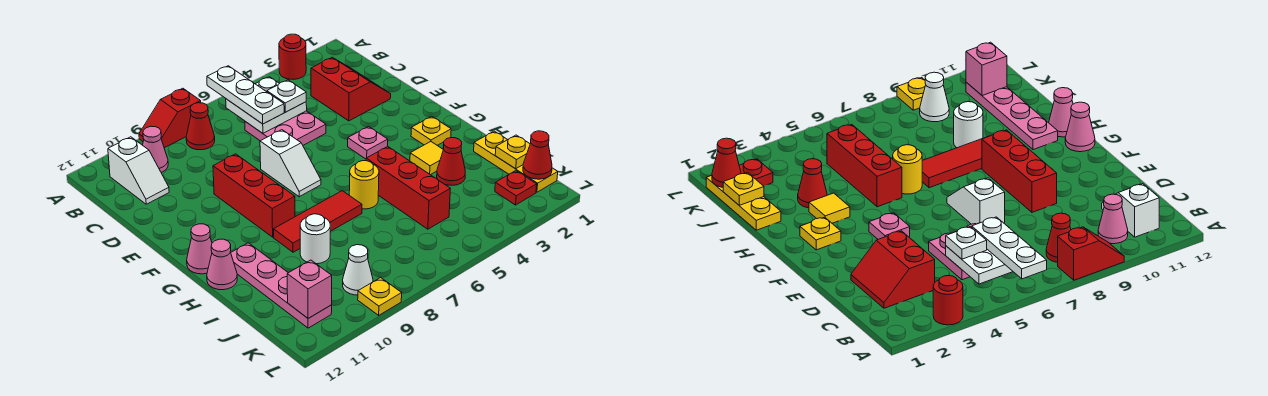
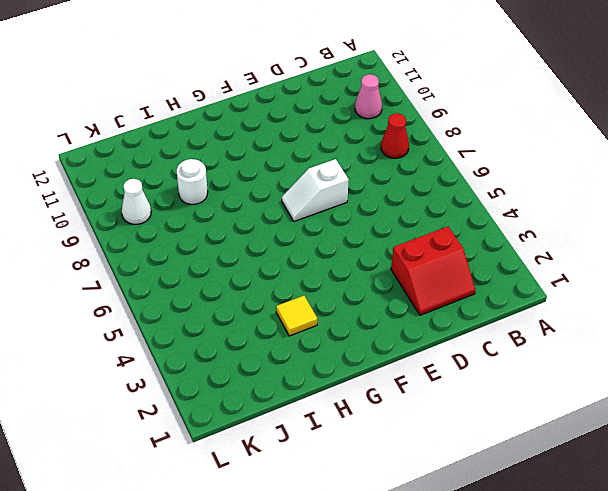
none -> red round brick A3 level 1
none -> red slope A8:A9 level 1 top 8
none -> white slope B11:C11 level 1 top B
none -> pink plate C5:D6 level 1

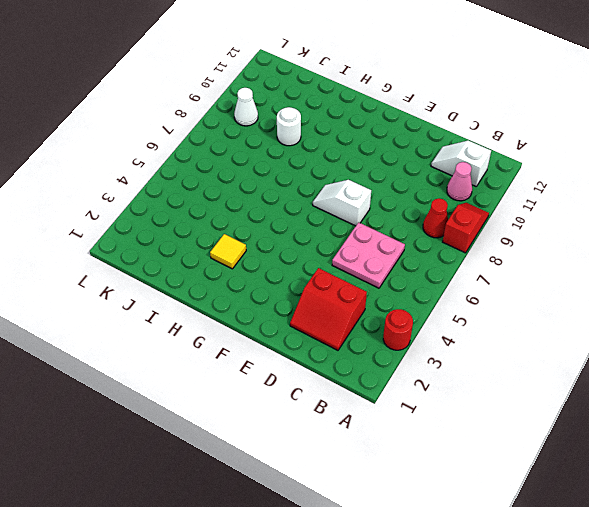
none -> red brick E9:G9 level 1
none -> pink plate F4 level 1
none -> yellow plate G2 level 1
none -> pink cone G12 level 1

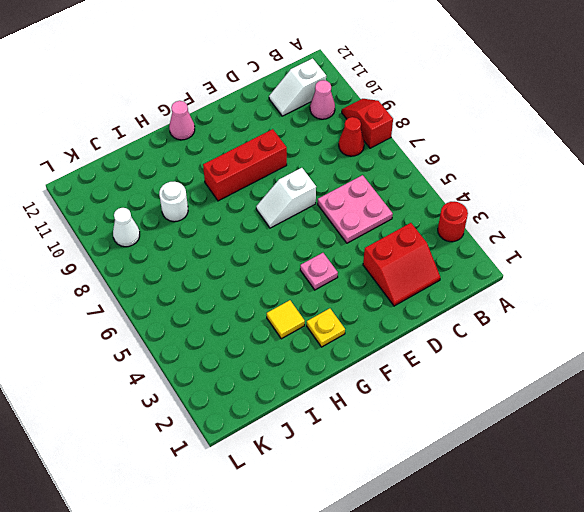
none -> red brick H5:J5 level 1
none -> yellow round brick H6 level 1
none -> red tile H7:H9 level 1
none -> pink plate H11:K11 level 1

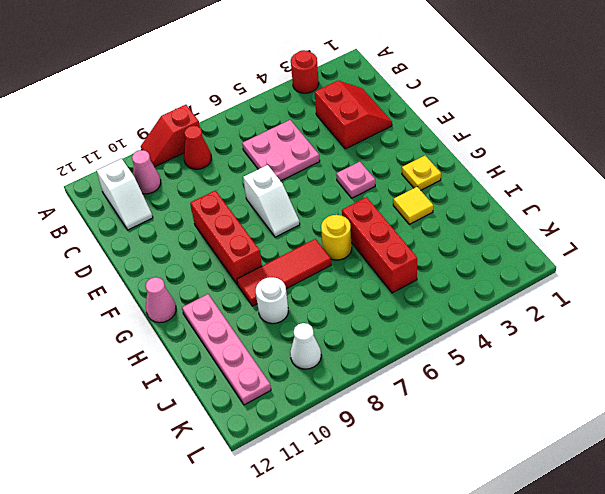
none -> pink cone H12 level 1
none -> yellow plate I1:K1 level 1
none -> red cone I3 level 1
none -> red plate K2 level 1

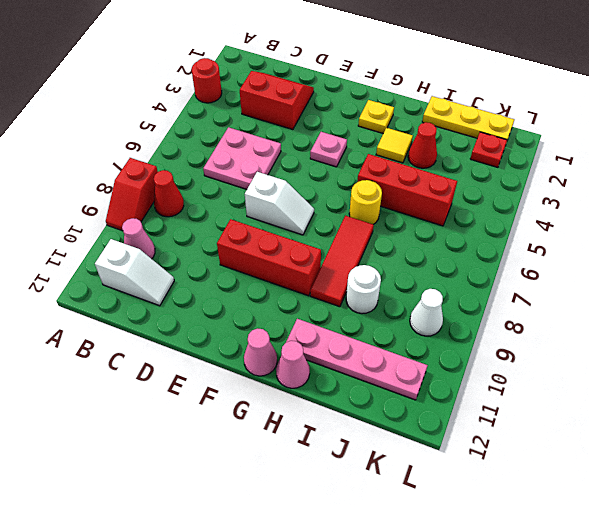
none -> yellow plate L9 level 1
none -> white plate B5:C6 level 2
none -> yellow plate J1 level 2
none -> red cone K1 level 2

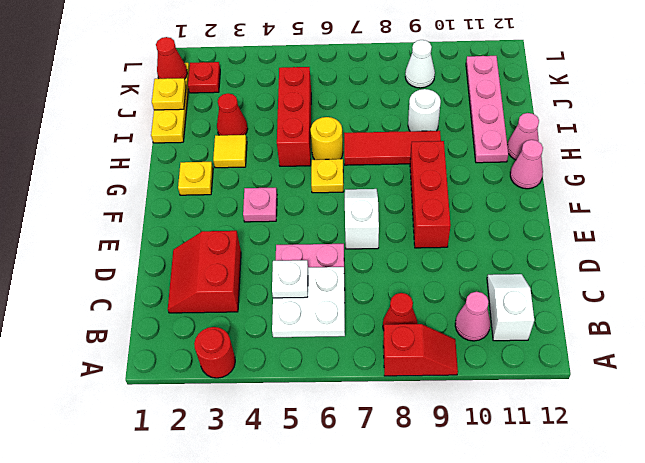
yellow plate G6 level 1 -> yellow plate L9 level 1
none -> pink brick K11 level 2
none -> white plate A6:C6 level 3

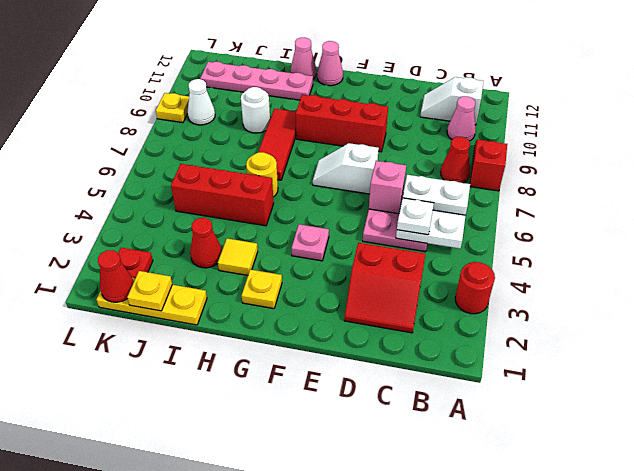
white plate B6:C6 level 3 -> white plate A6:C6 level 3
pink brick D6 level 2 -> pink brick K11 level 2

